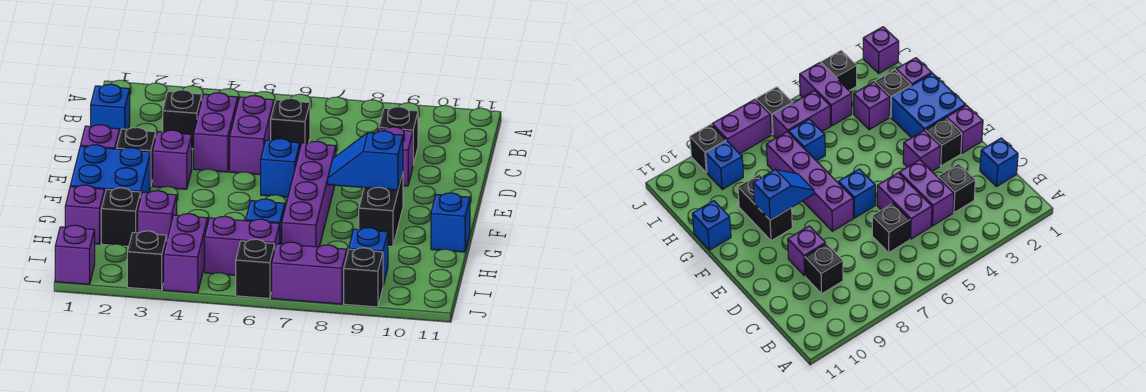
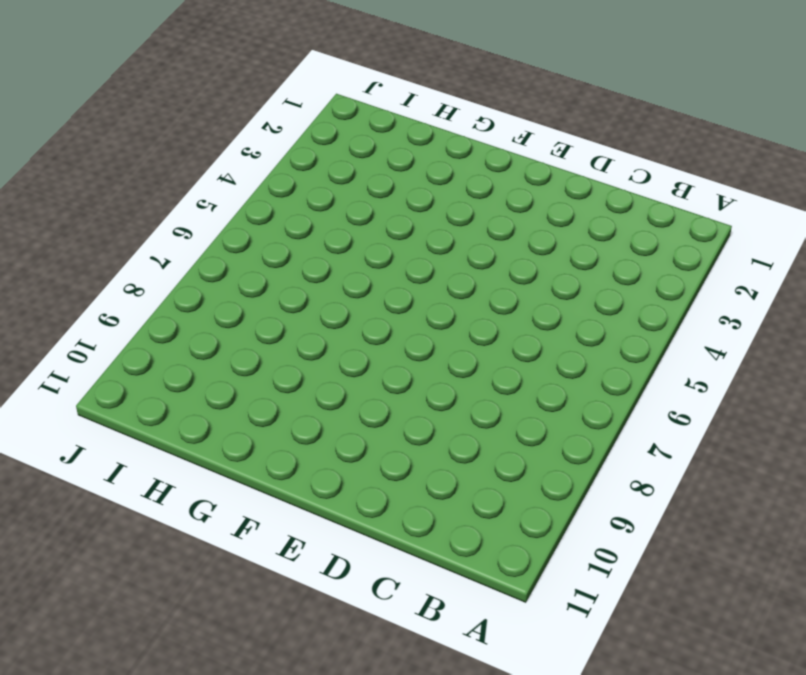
none -> blue brick C1 level 1
none -> black brick C3 level 1
none -> purple brick C4:D4 level 1

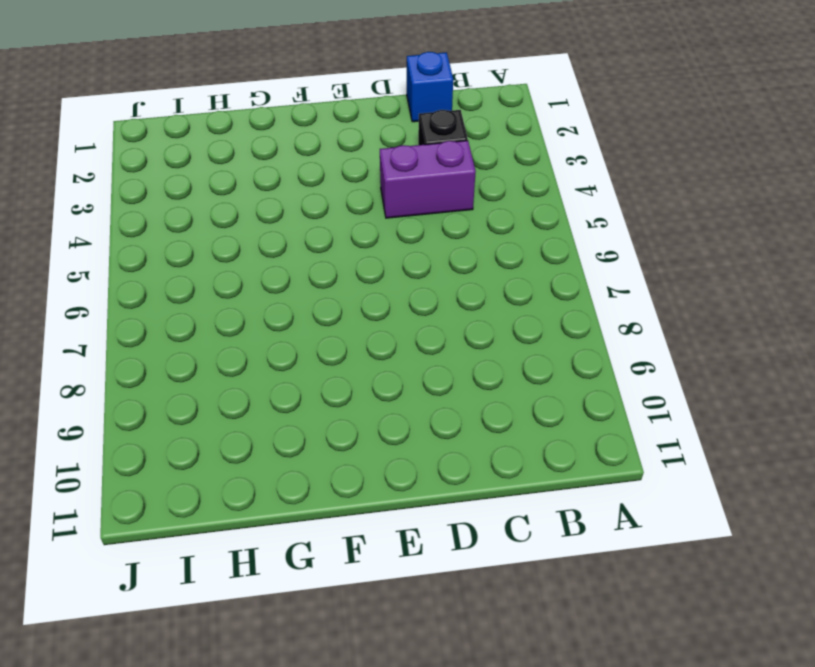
none -> purple brick C5:D5 level 1
none -> black brick C6 level 1
none -> black brick C9 level 1

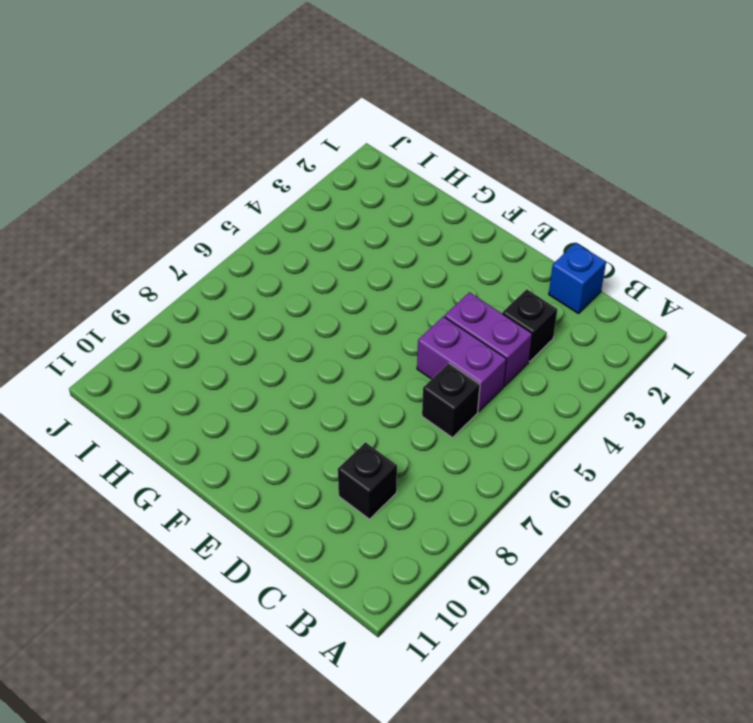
none -> purple brick D9 level 1
none -> purple brick E1 level 1
none -> black brick E2 level 1

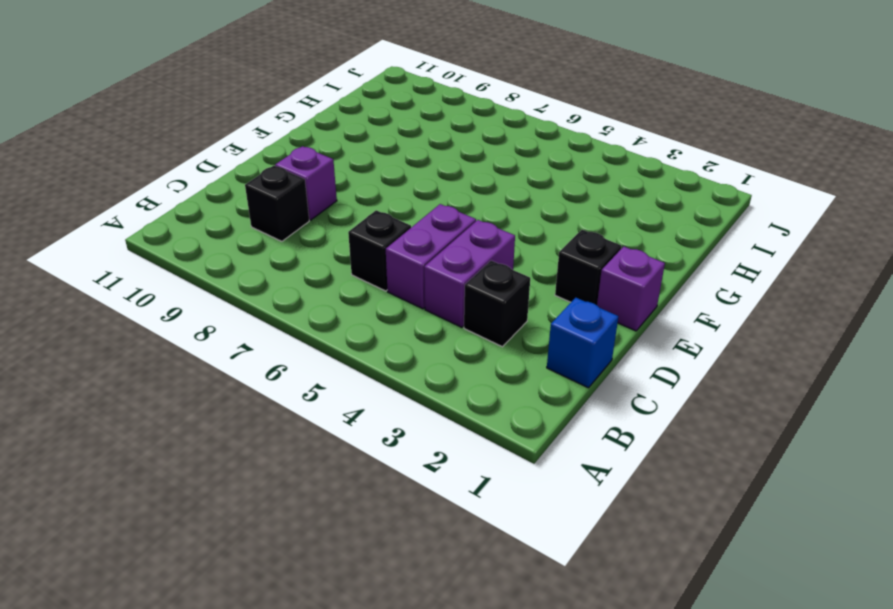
none -> purple brick E3 level 1
none -> blue brick E6 level 1
none -> purple brick E7:H7 level 1

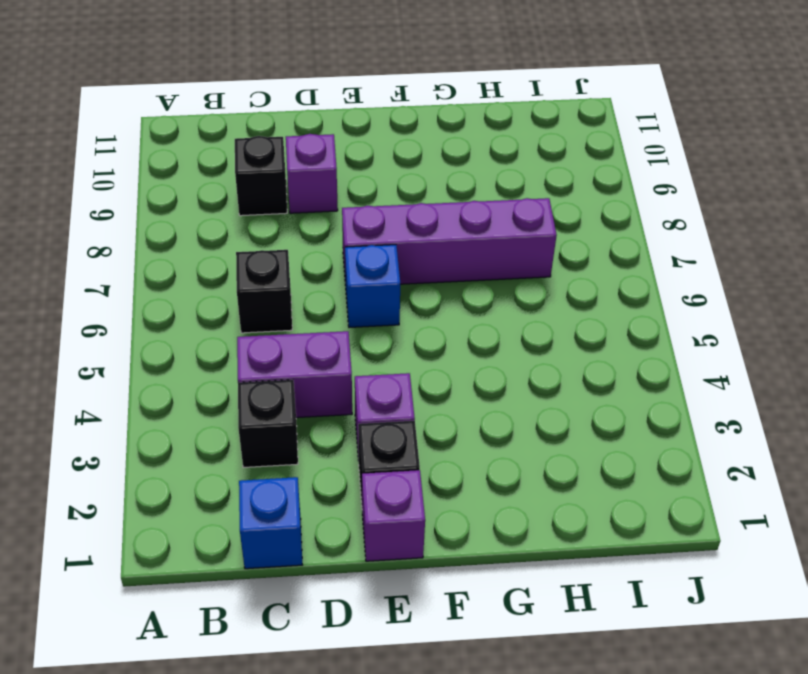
none -> purple brick C5:D5 level 1
none -> blue brick F1:G2 level 1
none -> black brick F9:G9 level 1

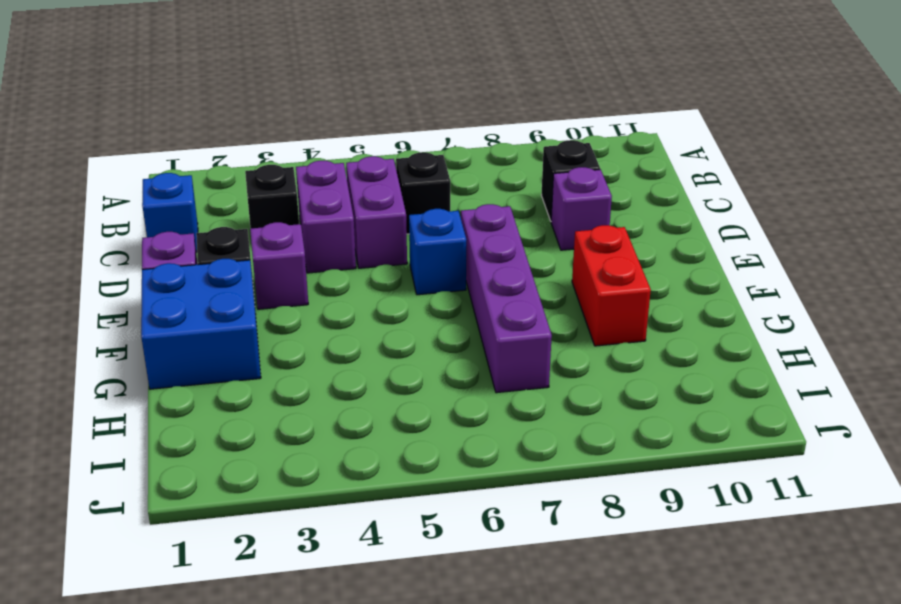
red brick F9:G9 level 1 -> black brick F9:G9 level 1
none -> blue brick G11 level 1
none -> purple brick H1 level 1
none -> black brick H2 level 1

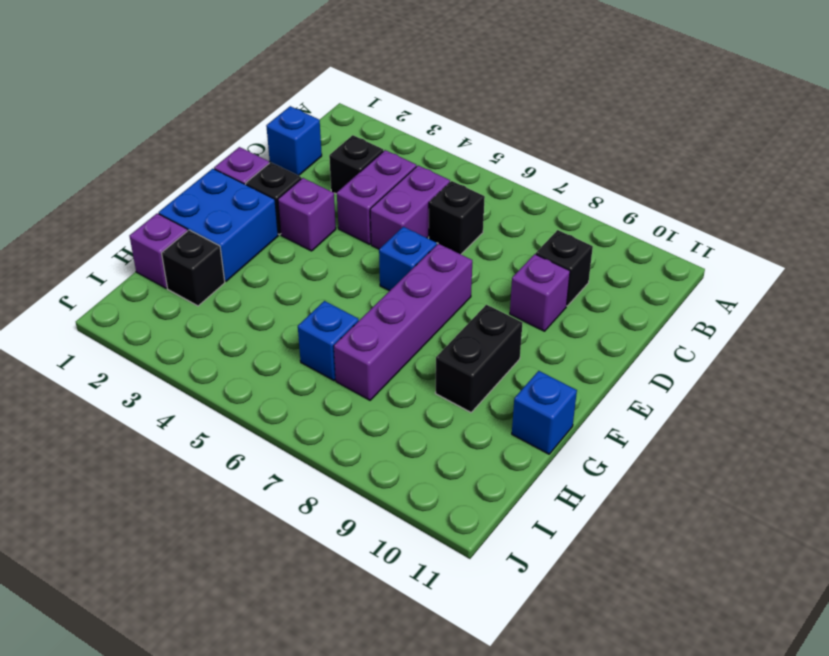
none -> purple brick H3 level 1
none -> purple brick I4:J4 level 1
none -> purple brick I5:I6 level 1

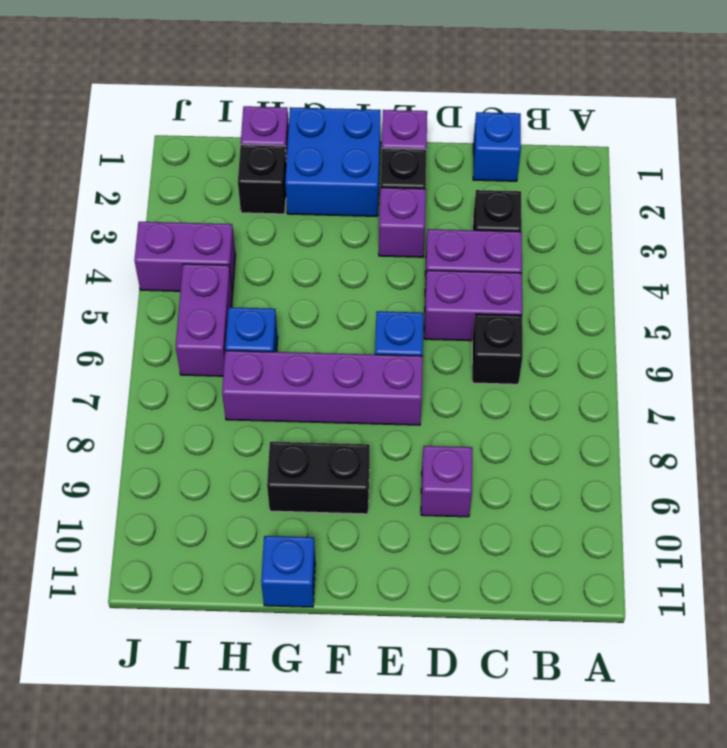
none -> black brick C9 level 1
none -> purple brick H3 level 1
none -> blue brick I9 level 1

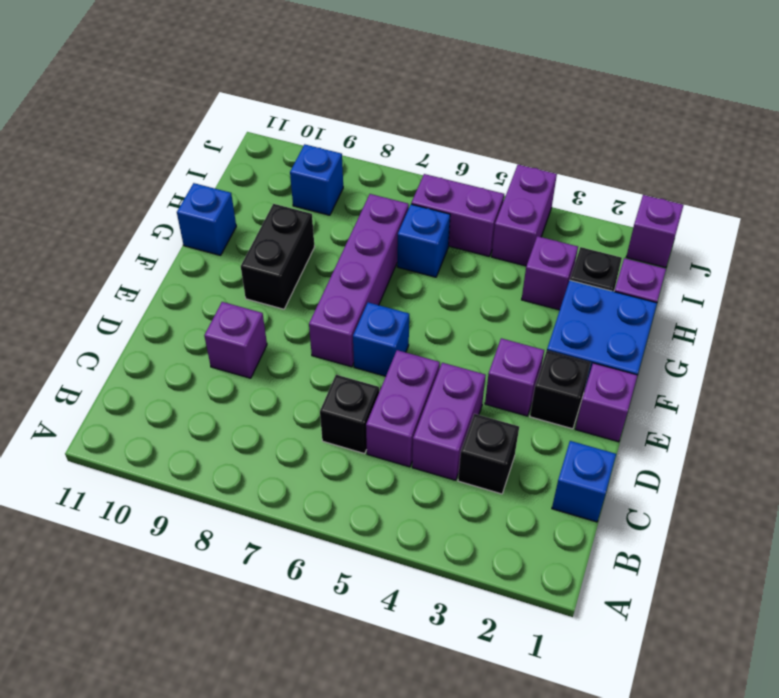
none -> black brick C9 level 1
none -> black brick J3 level 1
none -> black brick J6 level 1

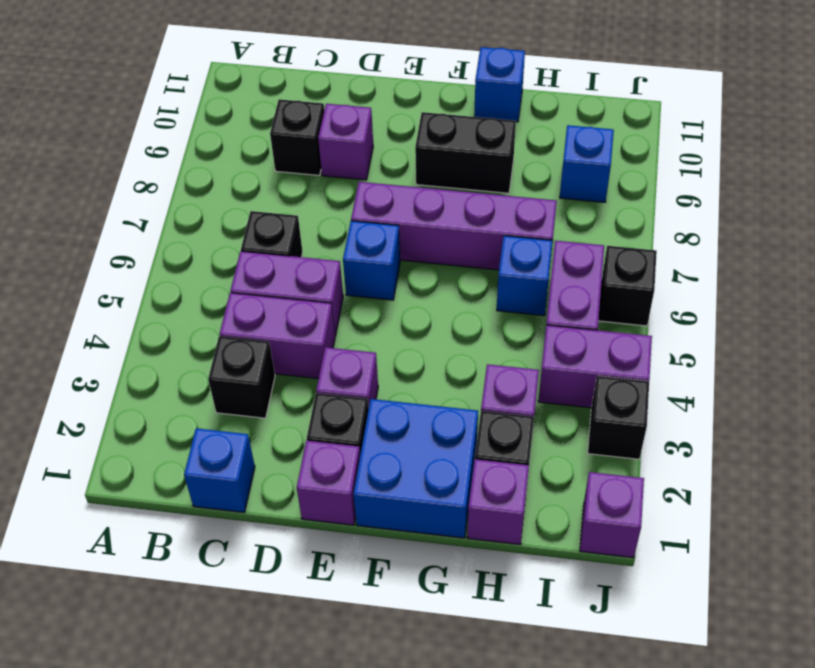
none -> purple brick J7:J8 level 1
none -> black brick J9 level 1
none -> blue slope F8:F9 level 2 top 9

